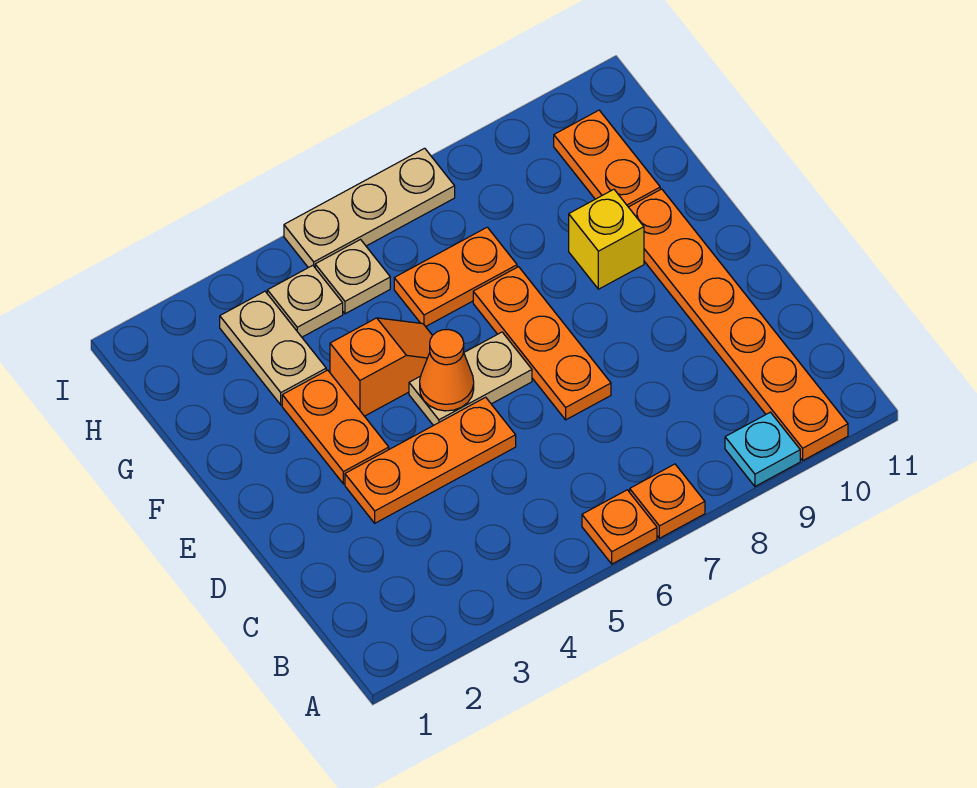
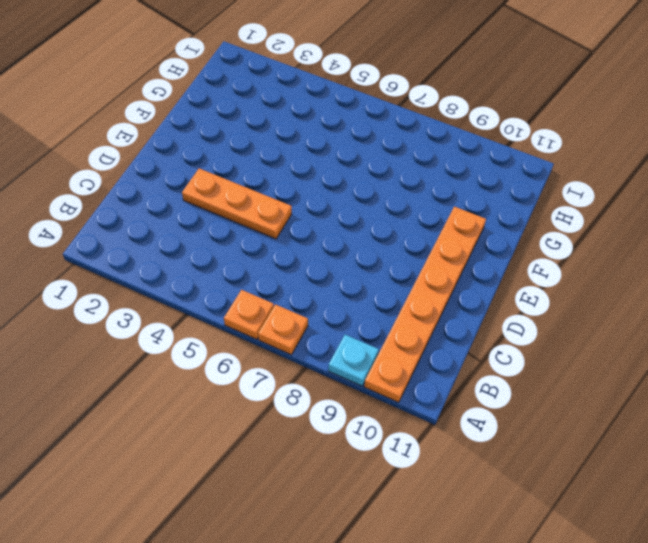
none -> orange plate D7:F7 level 1
none -> orange plate E3:F3 level 1
none -> tan plate E5:E6 level 1

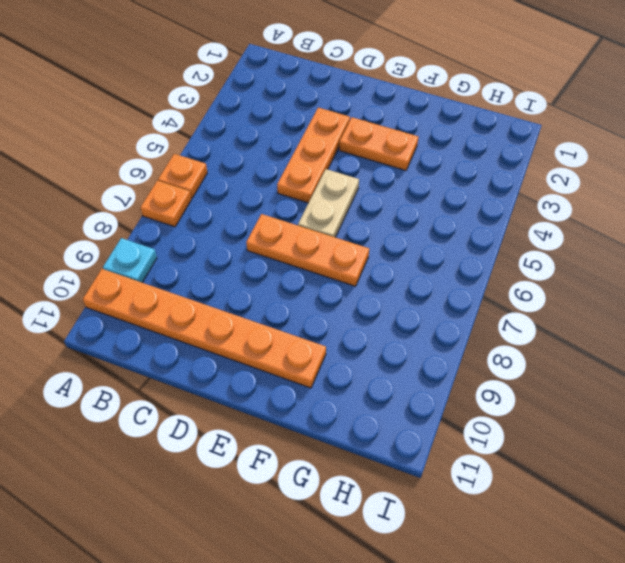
none -> orange slope F4:F5 level 1 top 4
none -> yellow brick F9 level 1
none -> tan plate G3:H3 level 1

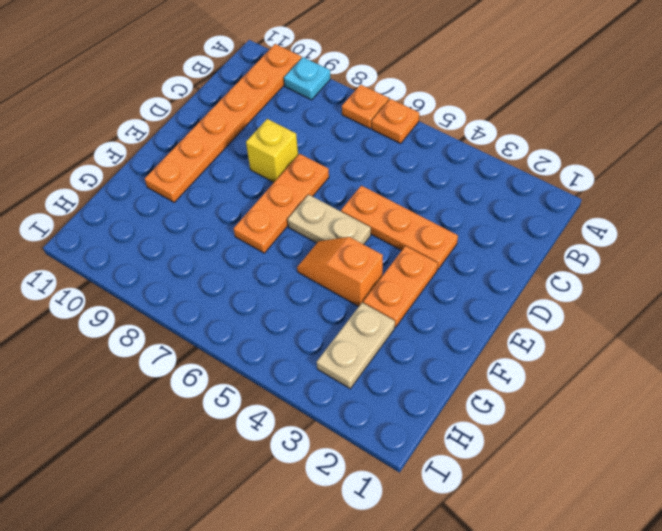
yellow brick D8 level 1 -> yellow brick F9 level 1
none -> orange plate G6:G7 level 1
none -> orange plate G10:H10 level 1
none -> tan plate H4 level 1

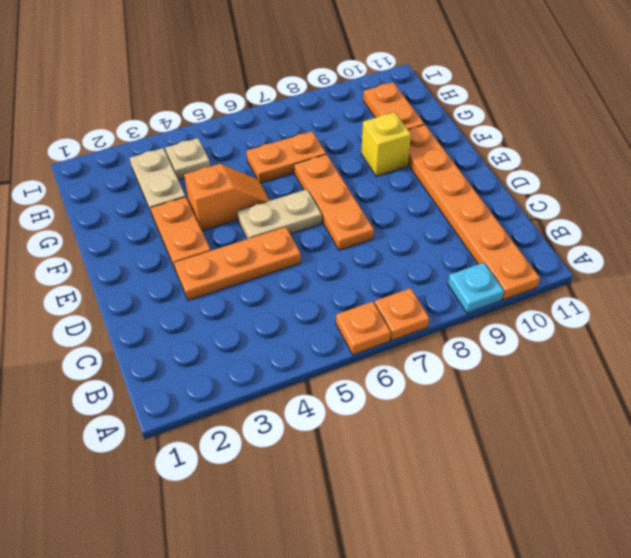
none -> tan plate H5 level 1
none -> tan plate I5:I7 level 1
none -> orange cone E5 level 2

